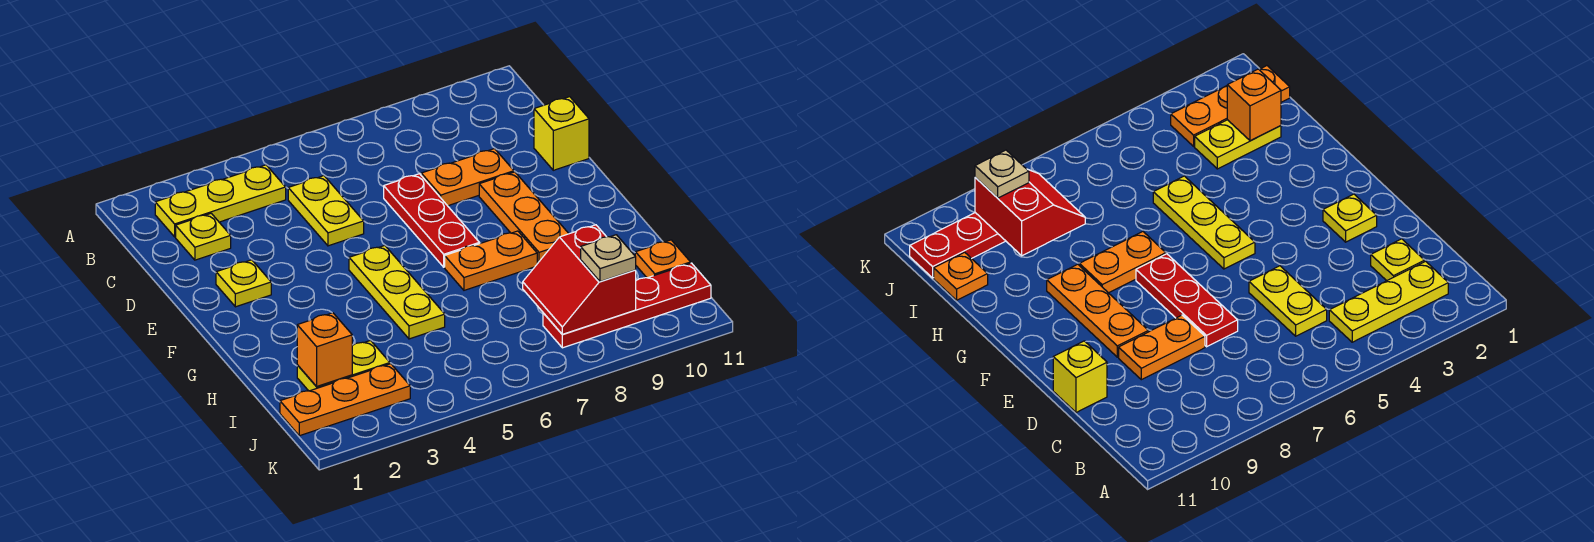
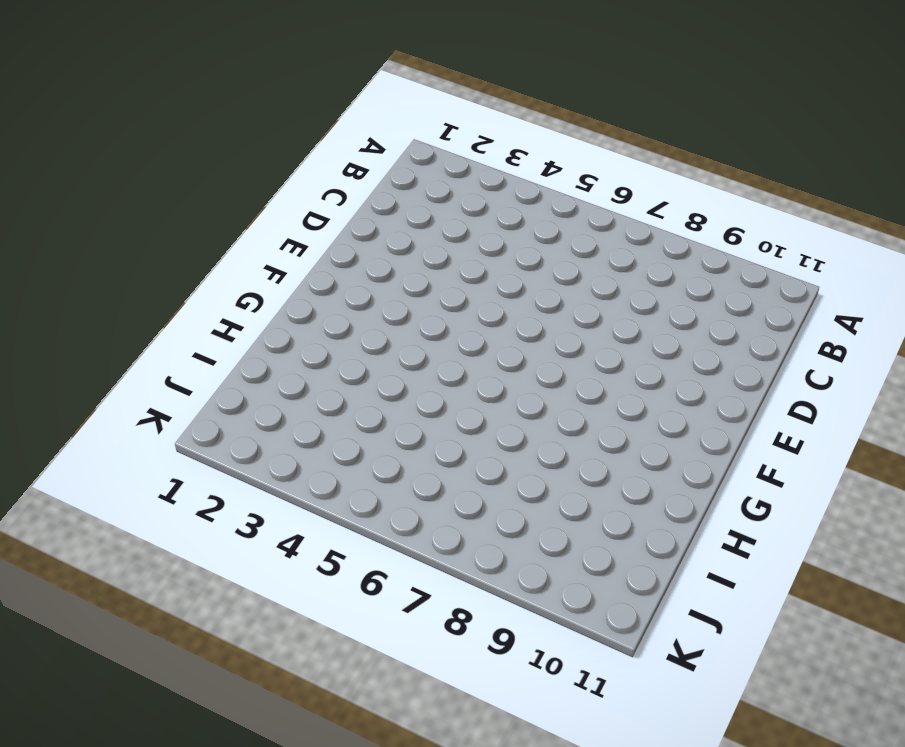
none -> yellow plate B2:B4 level 1
none -> yellow plate C2 level 1
none -> yellow plate C5:D5 level 1

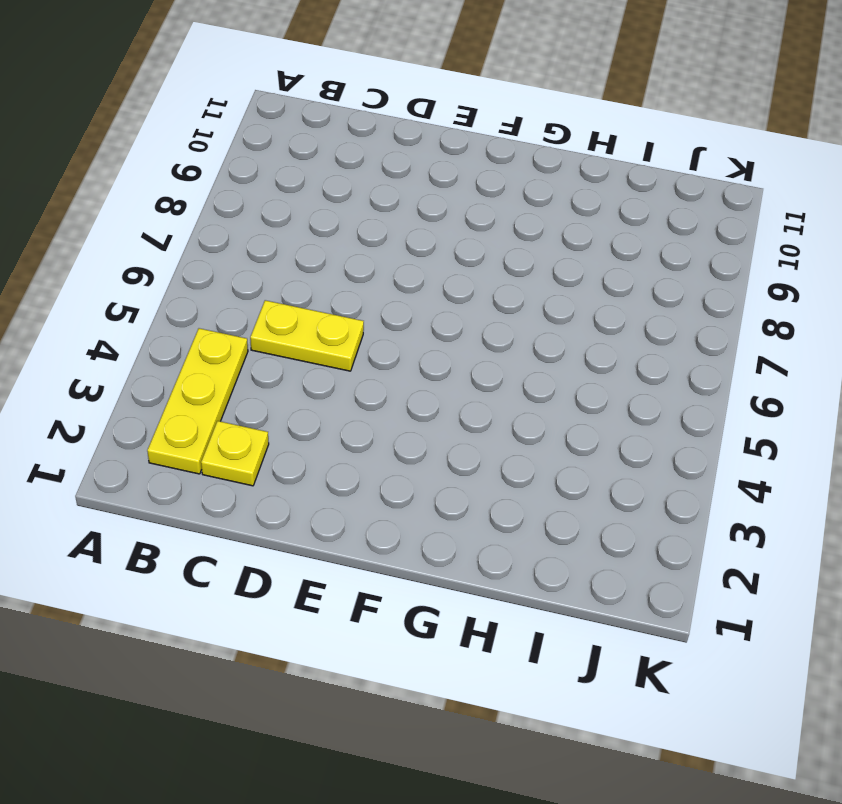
none -> red plate D7:F7 level 1
none -> orange plate D8:D9 level 1
none -> yellow brick D11 level 1

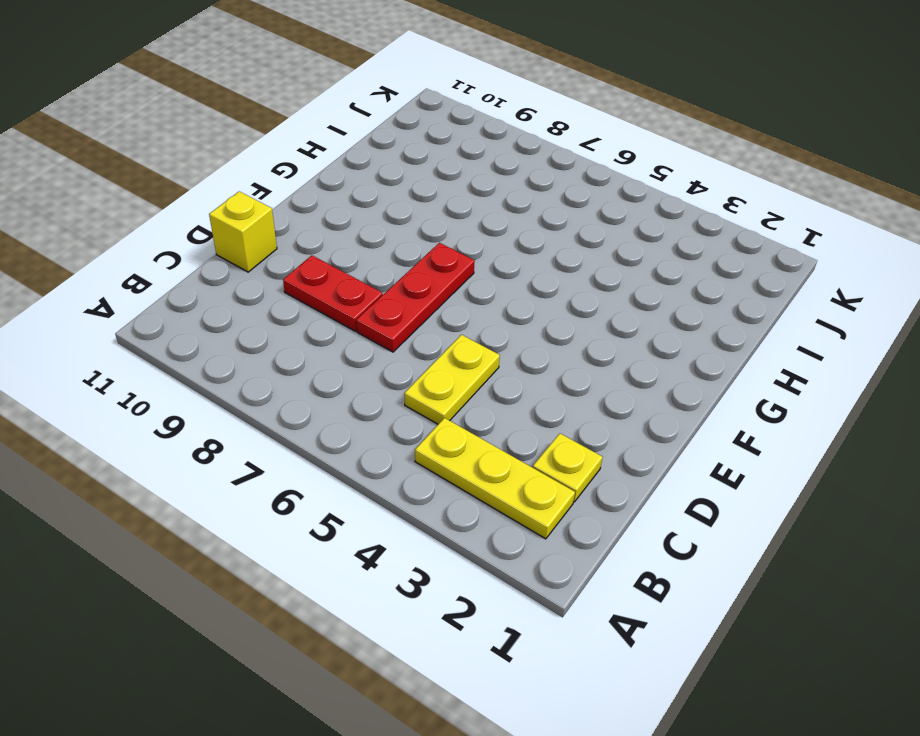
red plate D8:D9 level 1 -> orange plate D8:D9 level 1
none -> yellow plate E2 level 1
none -> orange plate E9:G9 level 1
none -> yellow plate F5:H5 level 1

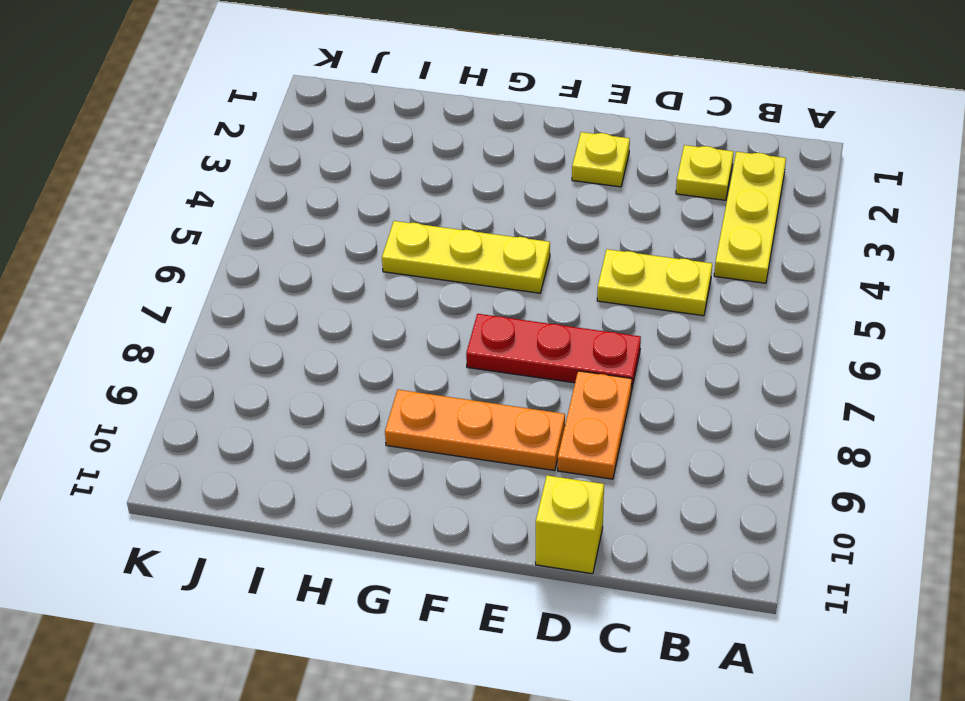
none -> orange plate G7:G8 level 1
none -> yellow plate I2:I3 level 1
none -> orange plate I11 level 1

